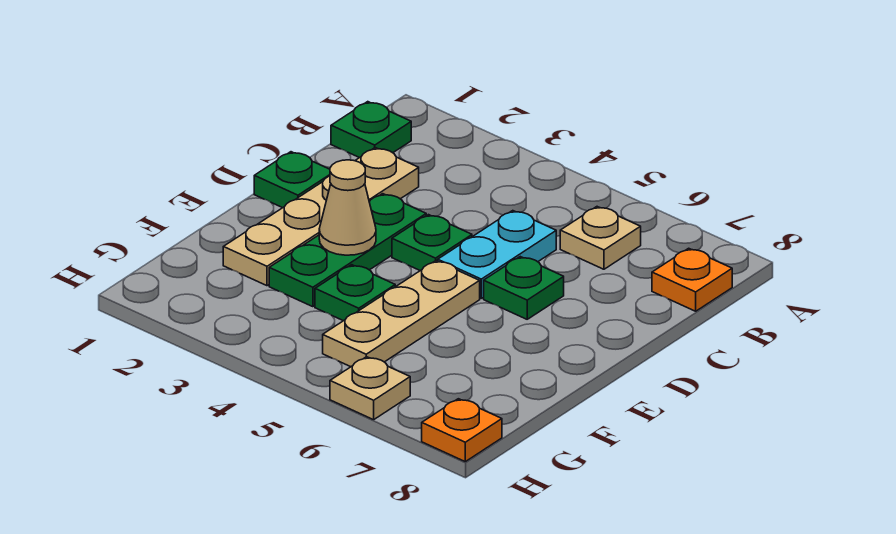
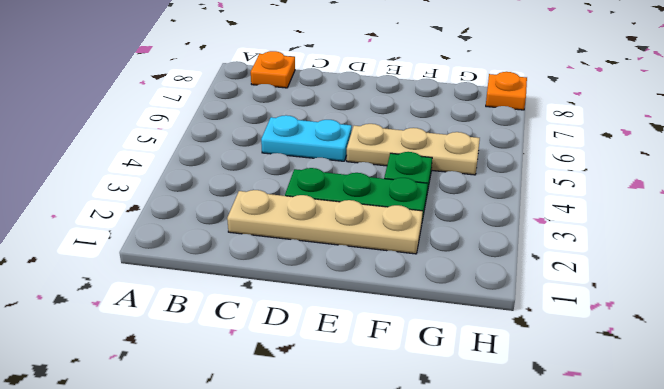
none -> green plate B1 level 1
none -> tan plate B6 level 1
none -> green plate D1 level 1

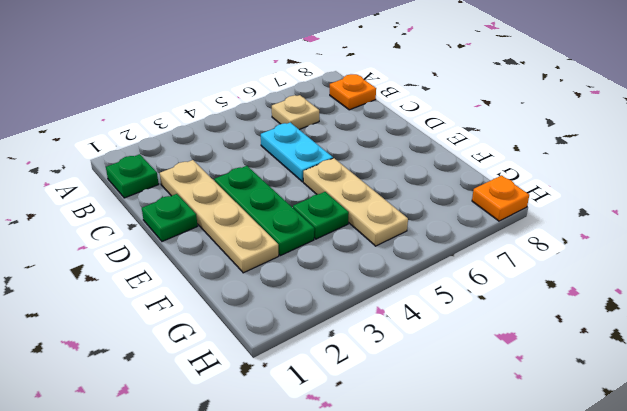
none -> green plate D4 level 1
none -> green plate D6 level 1
none -> tan plate H6 level 1

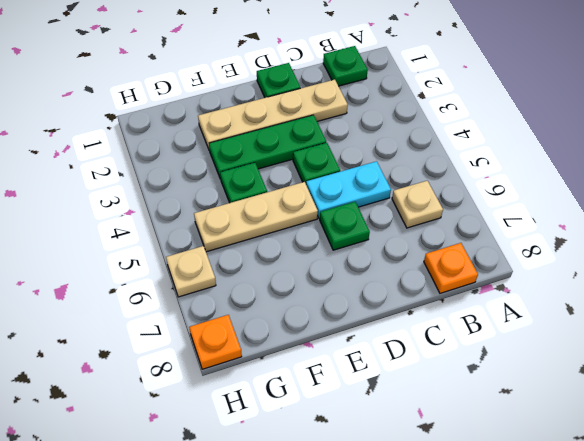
none -> tan cone E3 level 2

